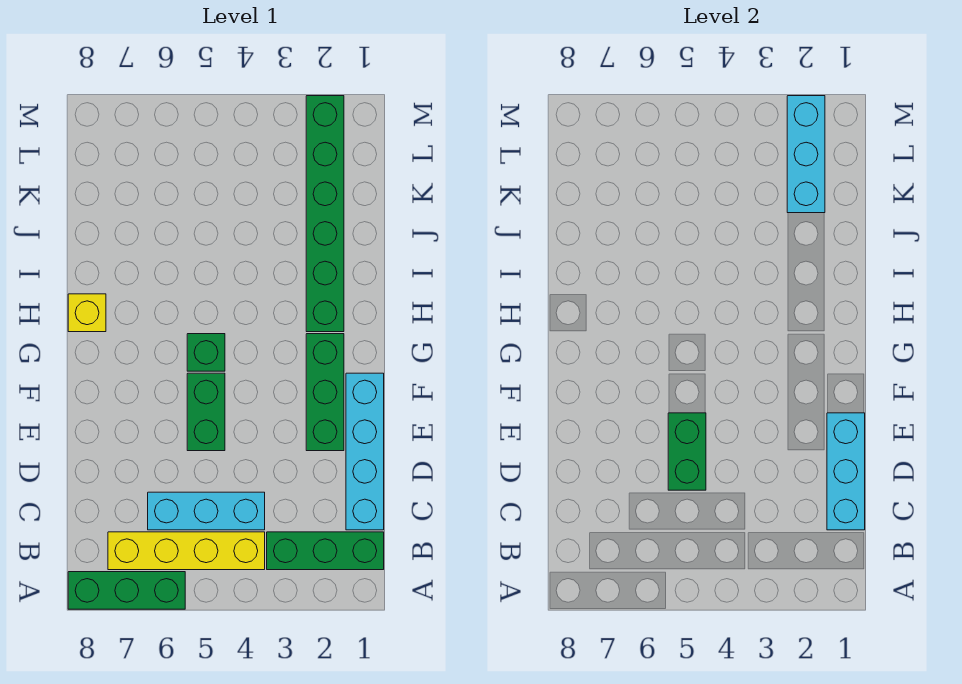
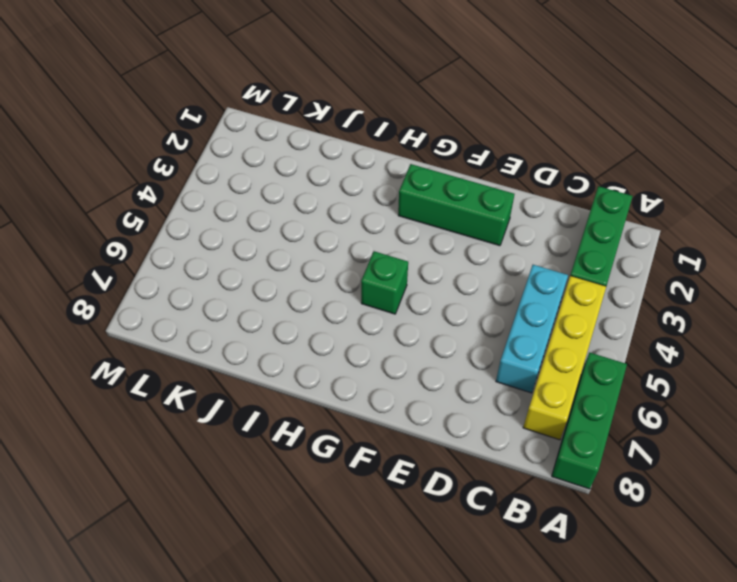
none -> cyan brick C1:F1 level 1
none -> green brick E5:F5 level 1
none -> green brick H2:M2 level 1

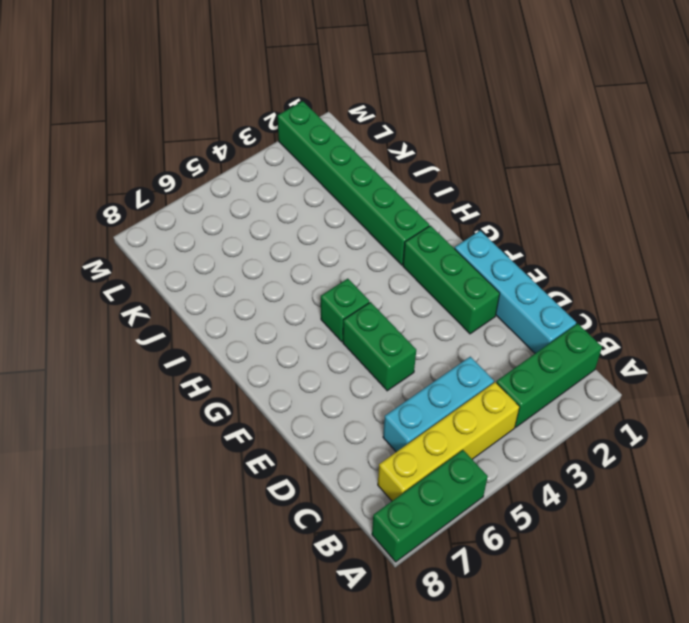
none -> yellow brick H8 level 1
none -> cyan brick C1:E1 level 2
none -> green brick D5:E5 level 2

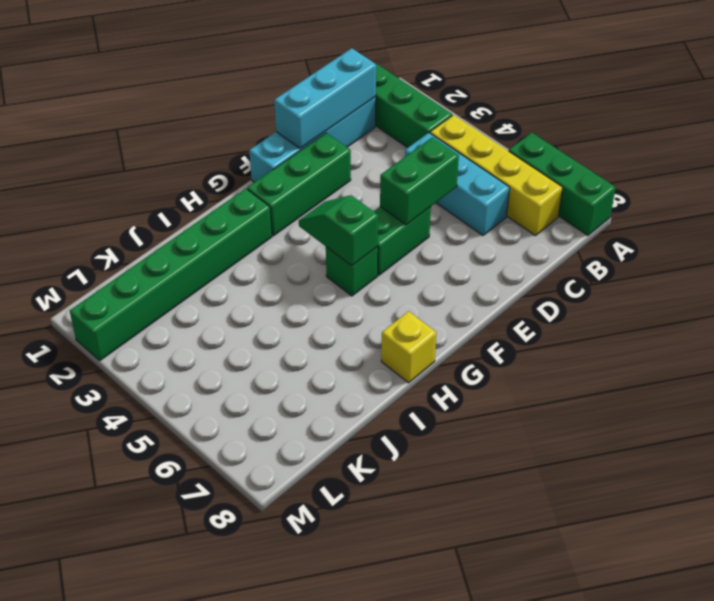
green slope G4:G5 level 2 top 5 -> none
none -> cyan brick K2:M2 level 2

